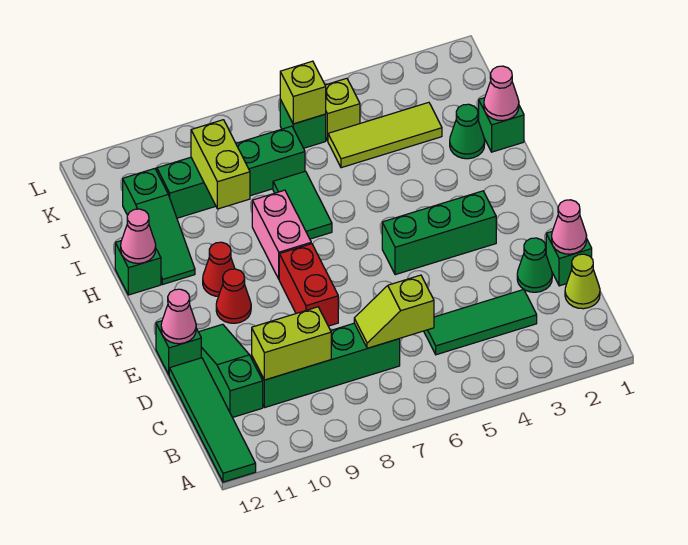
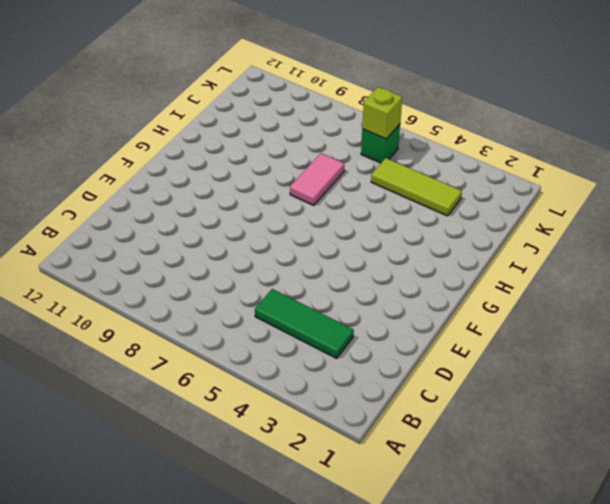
pink tile H7:I7 level 1 -> green tile H7:I7 level 1
none -> green tile A12:D12 level 1
none -> lime cone C1 level 1
none -> green brick C7:C10 level 1
none -> green slope C11:E11 level 1 top C

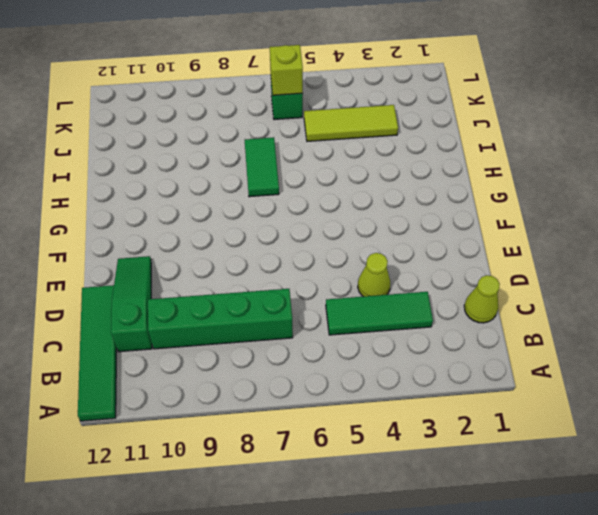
lime cone D4 level 1 -> none
none -> green brick D1 level 1
none -> green cone D2 level 1
none -> red brick E8:F8 level 1
none -> green brick E12 level 1

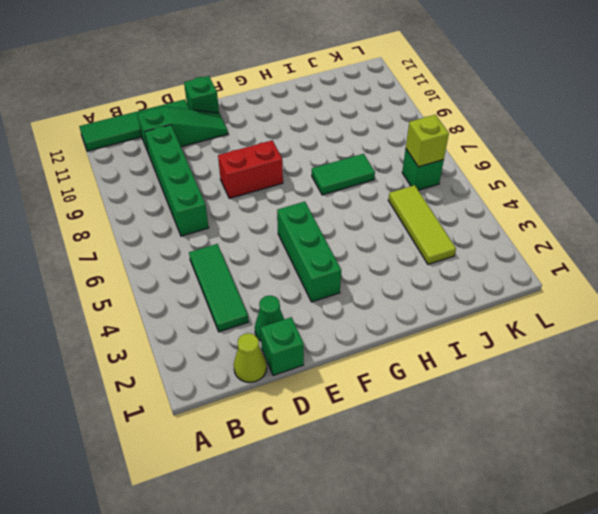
none -> red cone F10 level 1
none -> pink brick G8:H8 level 1
none -> red cone G10 level 1
none -> green slope H11:J11 level 1 top J

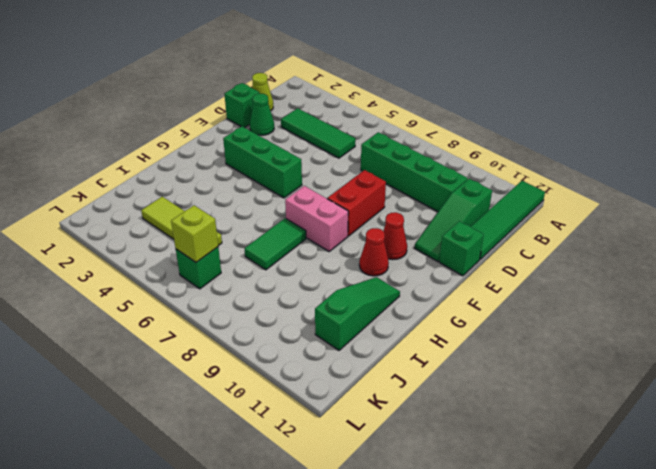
pink brick G7:G8 level 1 -> pink brick G8:H8 level 1
none -> green brick H12 level 1
none -> green brick I1 level 1
none -> green cone I2 level 1
none -> green brick J7:J10 level 1

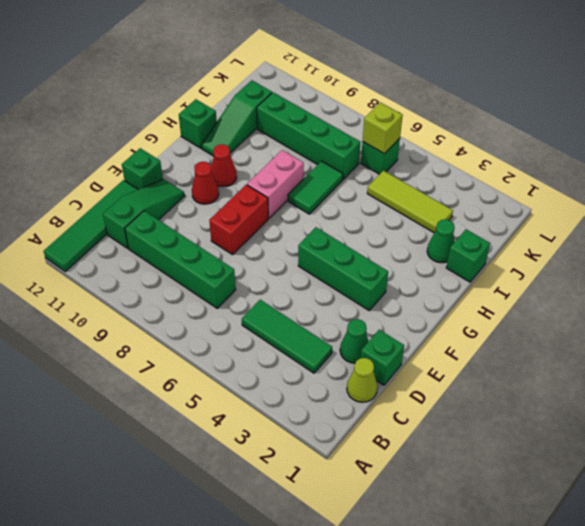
none -> lime brick K5 level 1
none -> lime slope C6:C7 level 2 top 6
none -> lime brick C9:C10 level 2
none -> pink cone D1 level 2

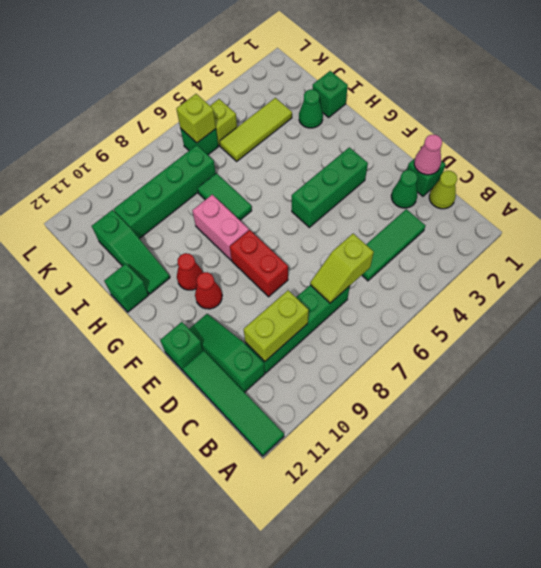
none -> pink cone E12 level 2
none -> pink cone H12 level 2
none -> pink cone I1 level 2
none -> lime brick I9:J9 level 2

